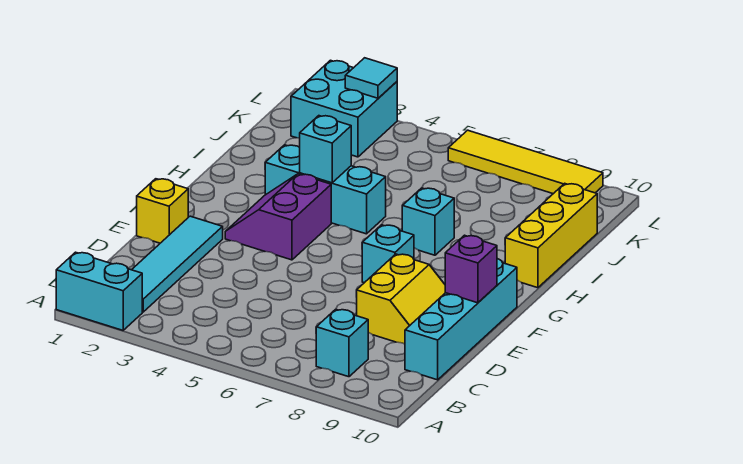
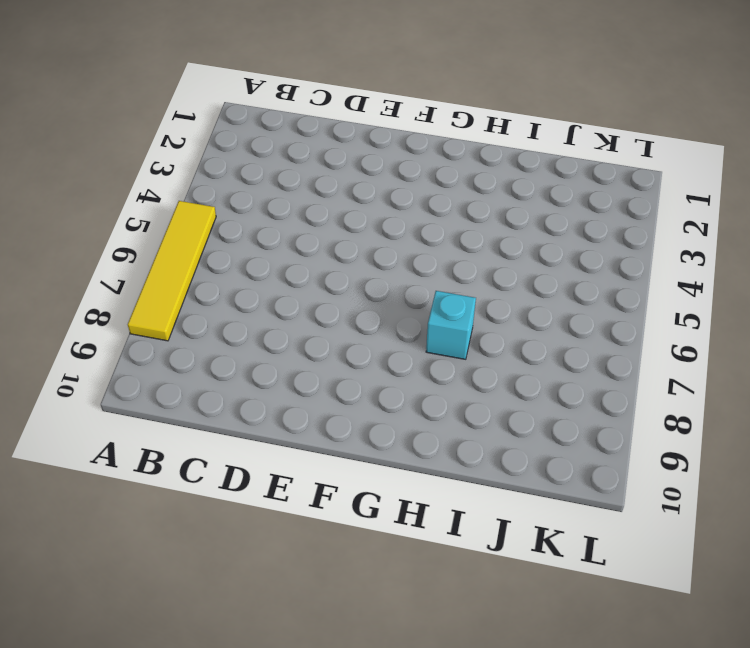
yellow tile A5:A8 level 1 -> yellow tile L6:L9 level 1
none -> cyan brick A1:A2 level 1
none -> cyan tile B2:E2 level 1
none -> cyan brick B8 level 1

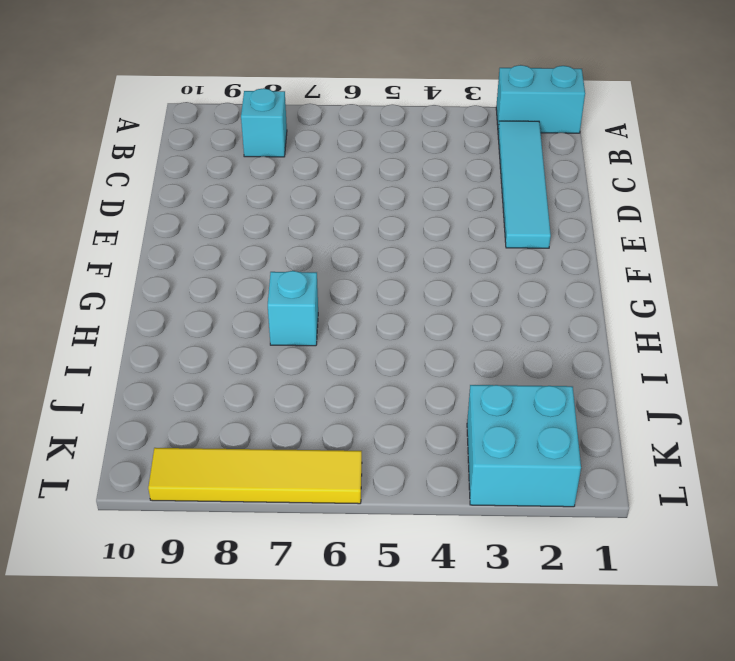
none -> cyan brick C10:F10 level 1
none -> yellow slope D8:E9 level 1 top 8
none -> yellow brick E1 level 1

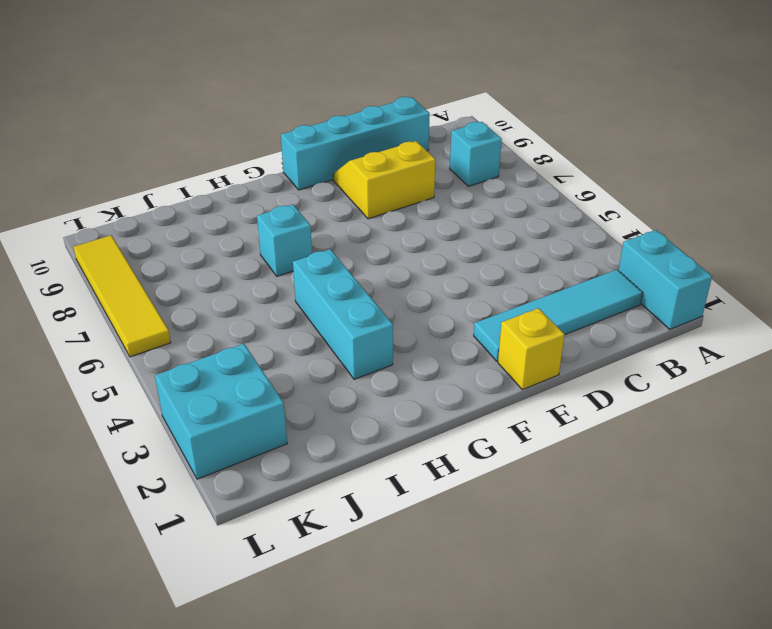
none -> purple slope F3:G4 level 1 top 4
none -> cyan brick F7 level 1
none -> yellow brick H10:J10 level 1

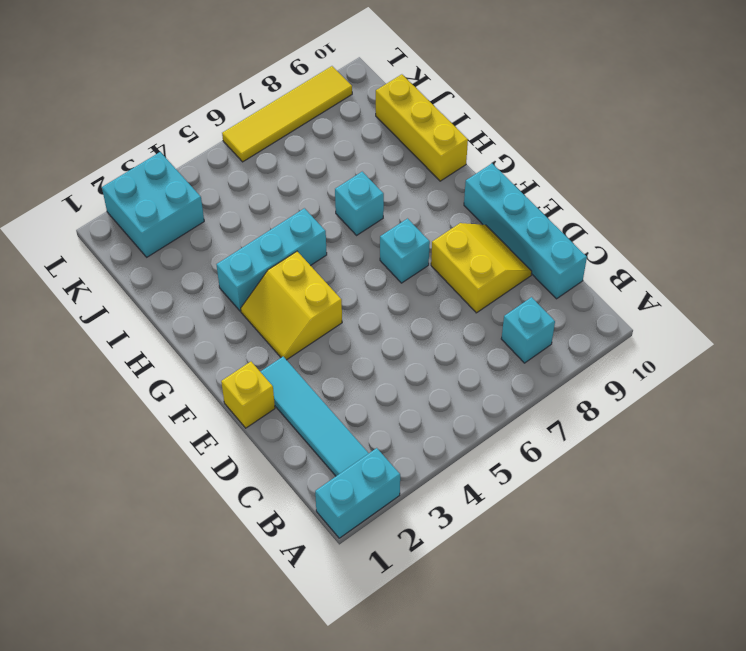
yellow slope F3:G4 level 1 top 4 -> purple slope F3:G4 level 1 top 4
none -> purple brick E10 level 2
none -> cyan brick H4 level 2
none -> cyan tile L3 level 2

